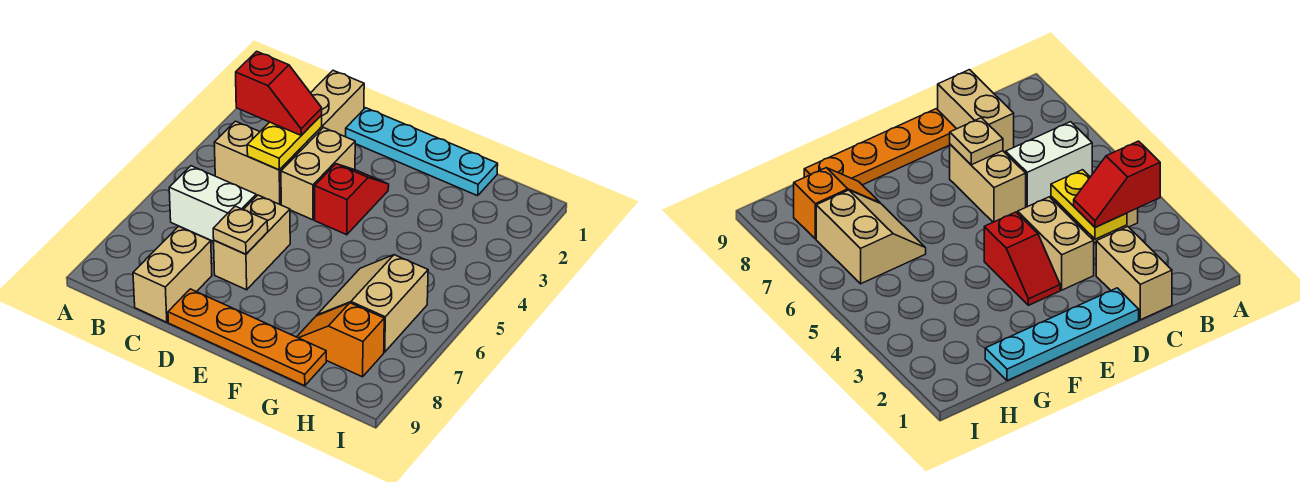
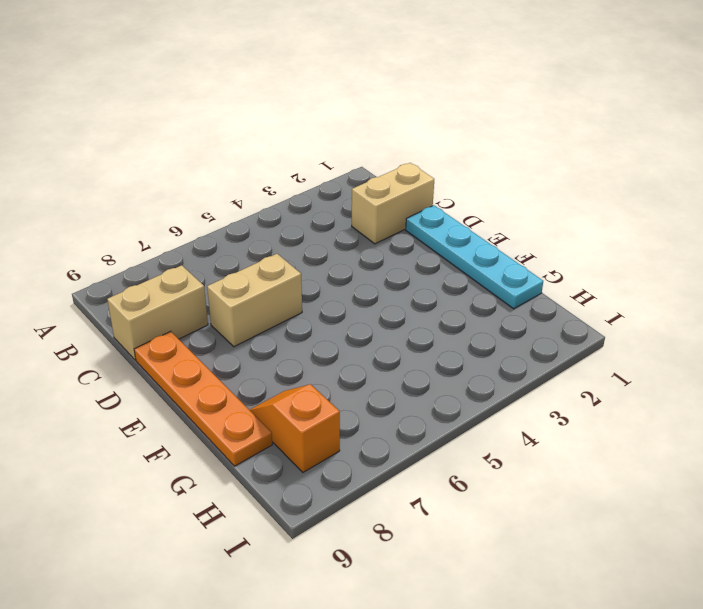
none -> tan brick B4:C4 level 1
none -> white brick B6:C6 level 1
none -> tan brick D3:D4 level 1

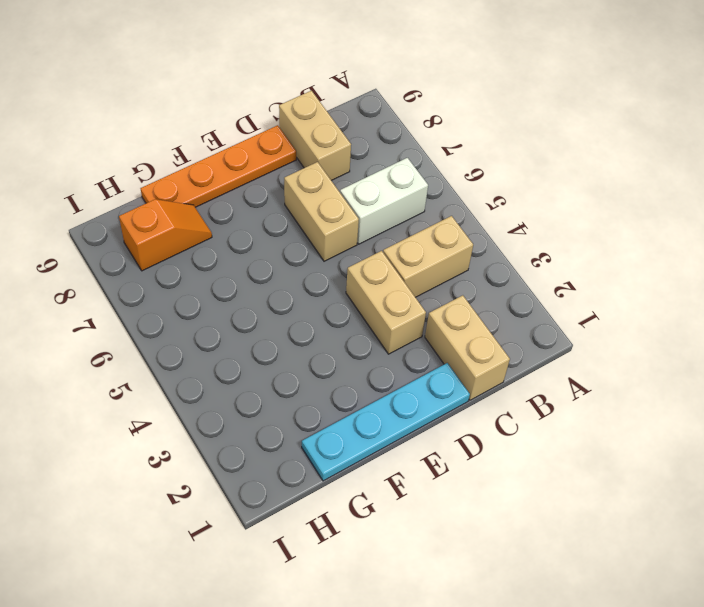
none -> red slope E3:E4 level 1 top 4
none -> tan slope G6:H7 level 1 top H
none -> yellow plate C3:C4 level 2

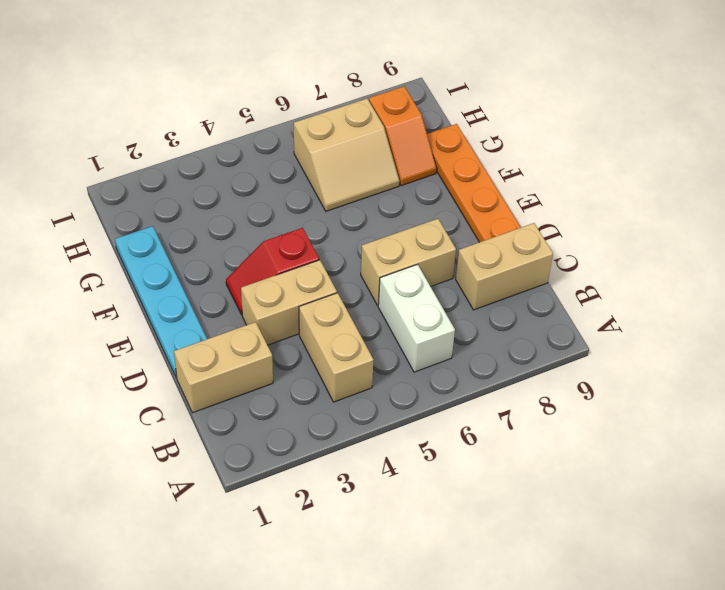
none -> yellow plate C3:C4 level 2
none -> tan plate D7 level 2
none -> red slope B3:C3 level 3 top B

